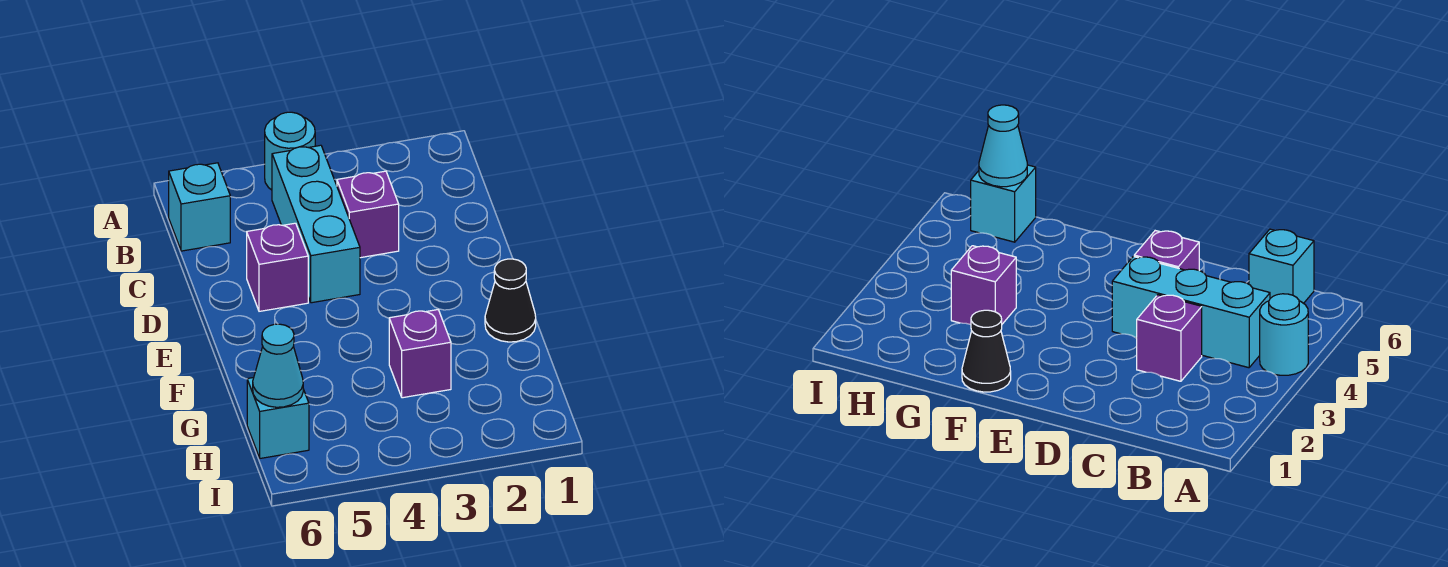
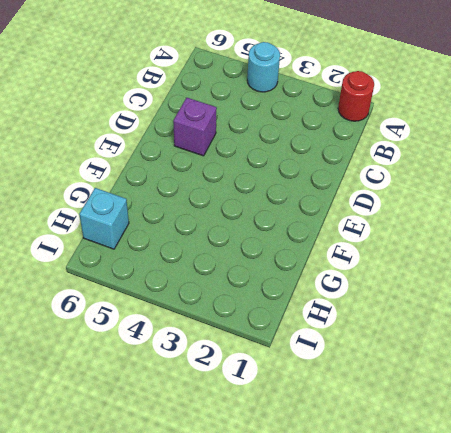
red round brick A1 level 1 -> none
none -> cyan brick B4:D4 level 1
none -> cyan brick B6 level 1

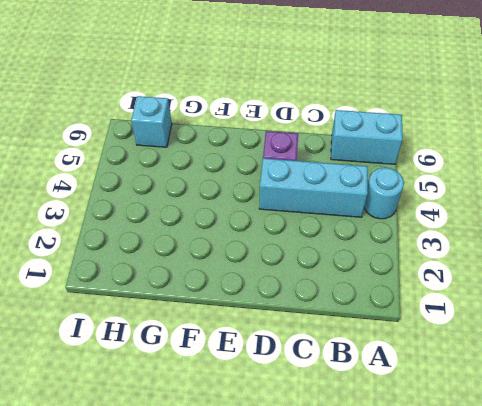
cyan brick A6:B6 level 1 -> cyan brick B6 level 1
none -> purple brick C3 level 1
none -> black cone F1 level 1

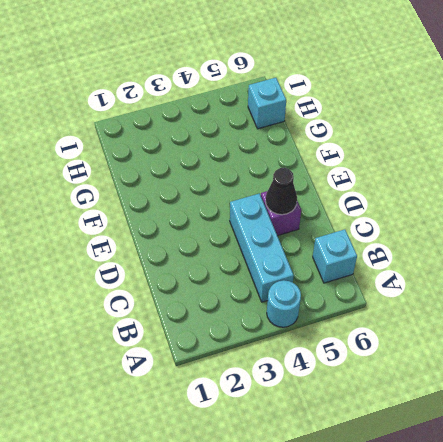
black cone D5 level 2 -> black cone F1 level 1
none -> purple brick C3 level 1
none -> purple brick G3 level 1

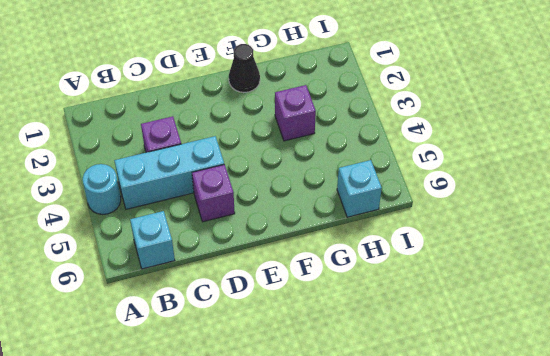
none -> cyan cone H6 level 2

